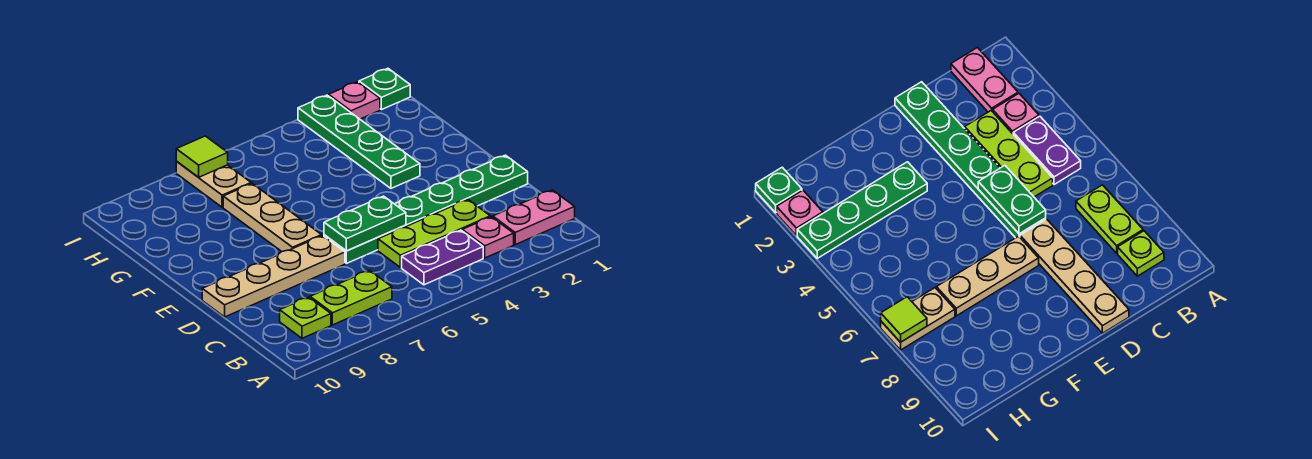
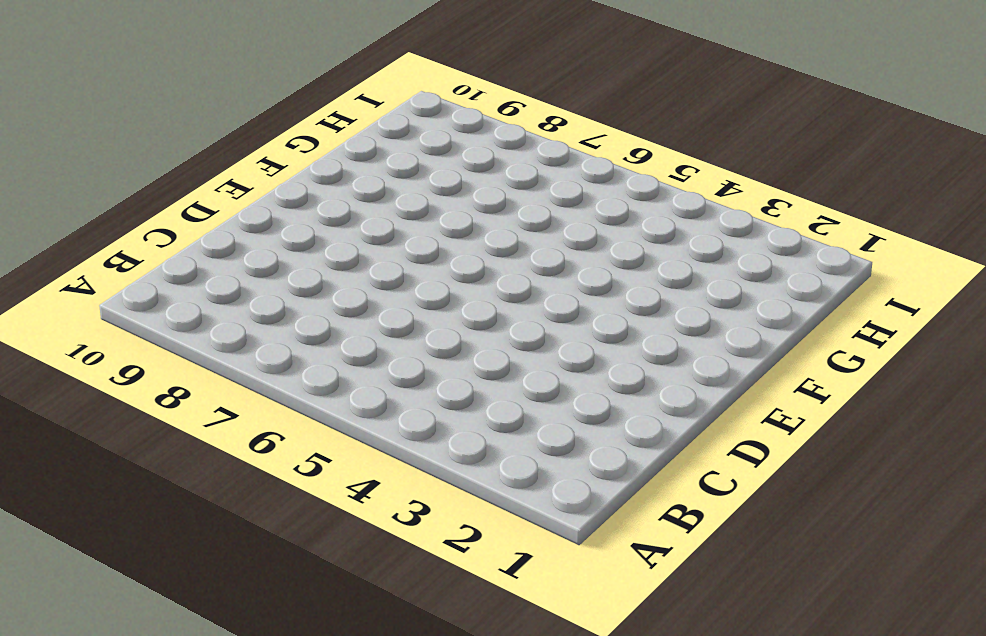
none -> pink plate B1:B2 level 1
none -> pink plate B3 level 1
none -> purple plate B4:B5 level 1

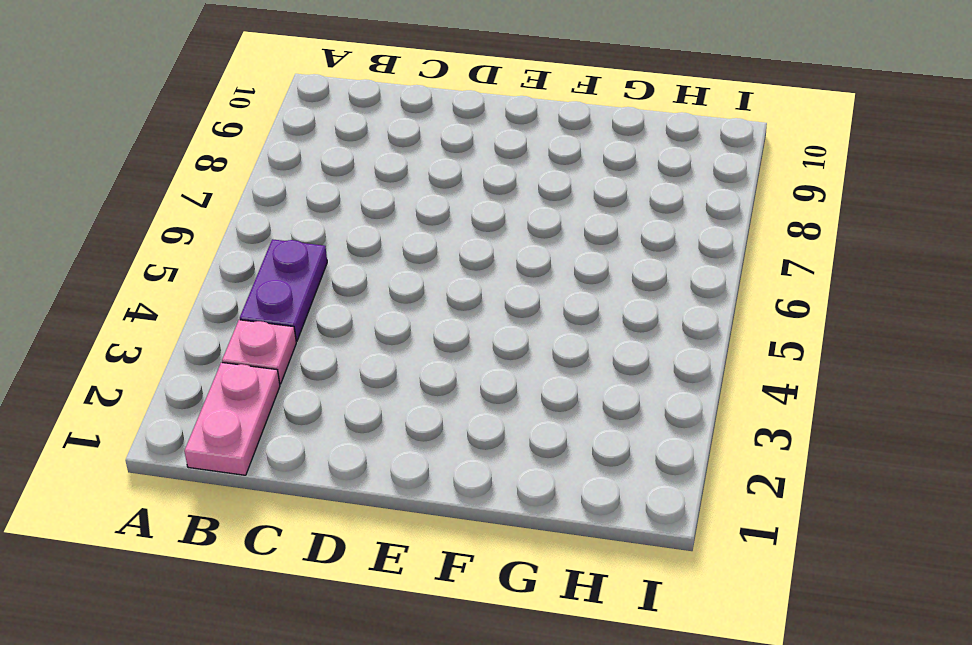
none -> lime plate B7:B8 level 1
none -> lime plate B9 level 1
none -> lime plate C3:C5 level 1

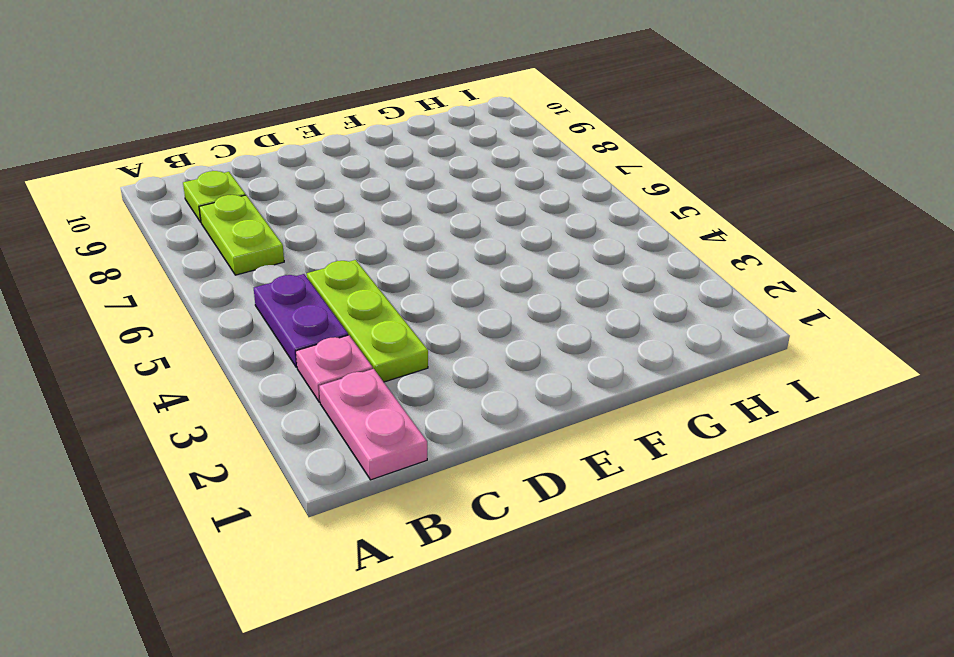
none -> green plate D1:D6 level 1
none -> tan plate D7:D10 level 1
none -> tan plate E7:G7 level 1

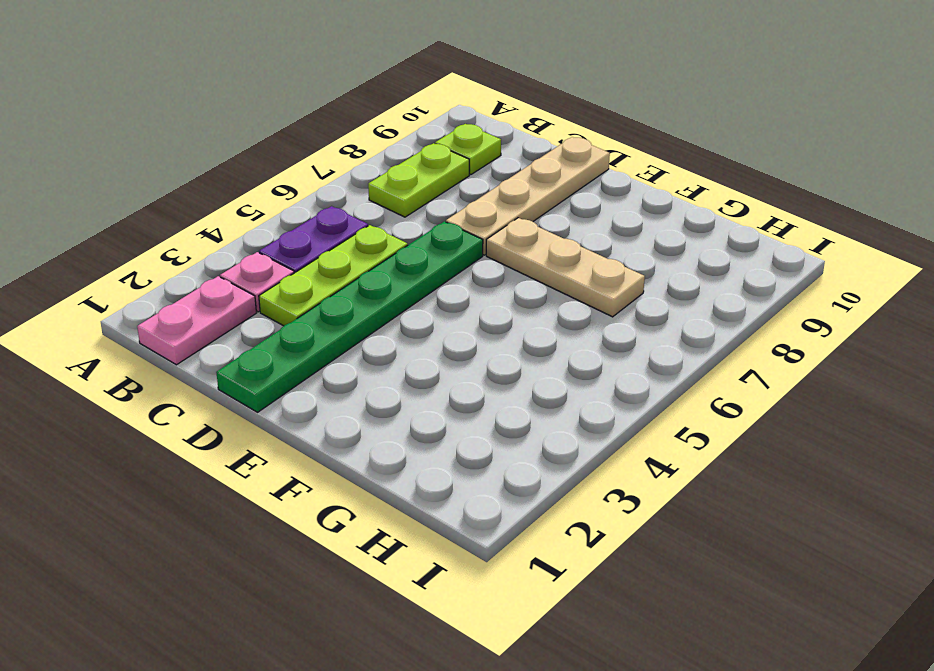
none -> green plate F3:I3 level 1
none -> tan plate H7:I7 level 1
none -> green plate I1 level 1

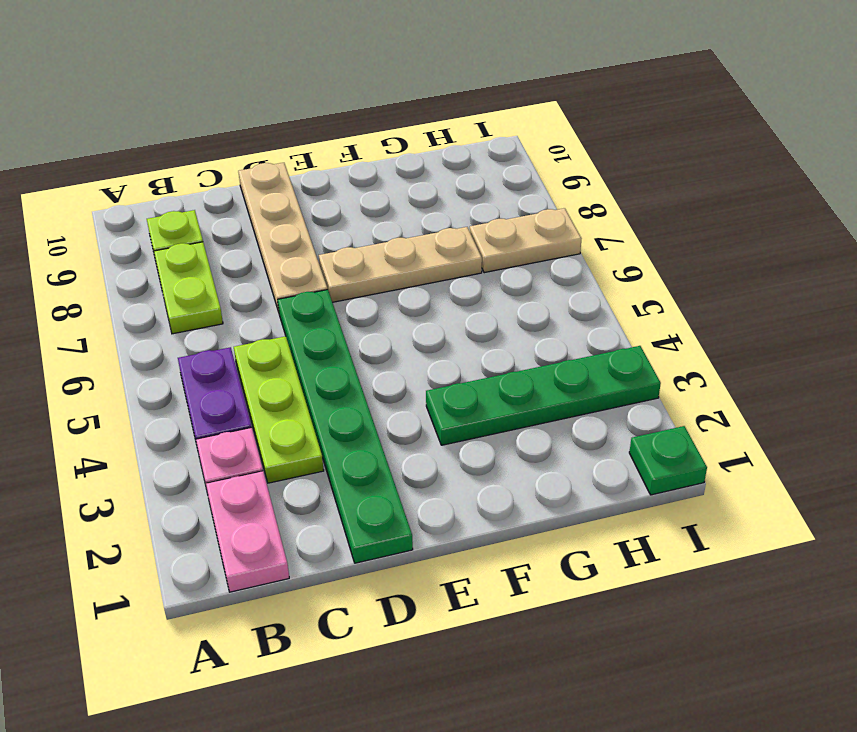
none -> pink plate I2 level 1
none -> green plate D5:D6 level 2
none -> lime tile I7 level 2

